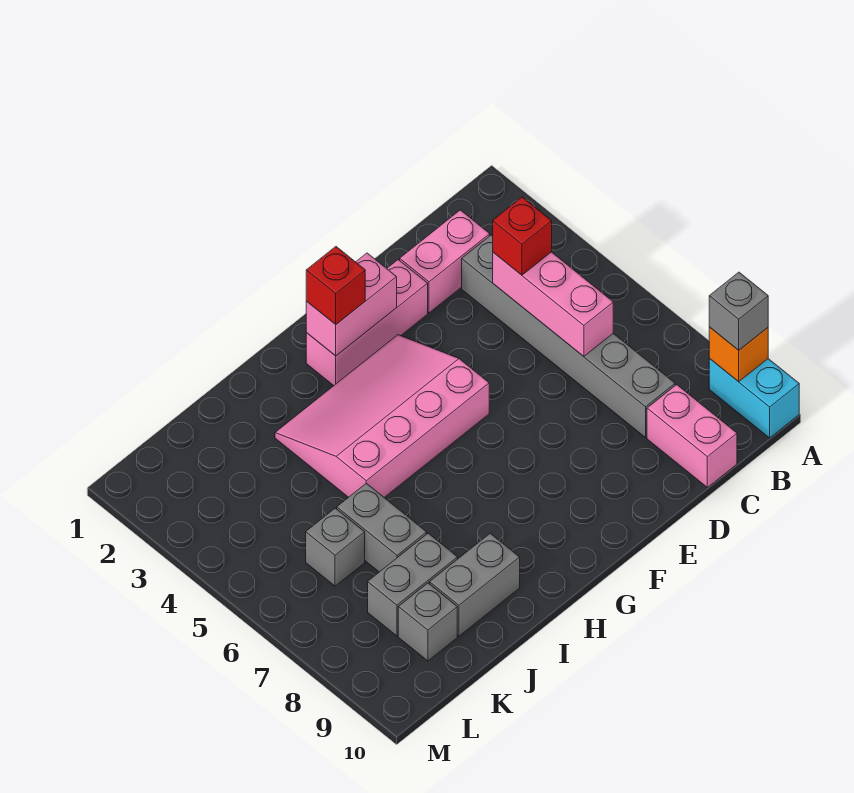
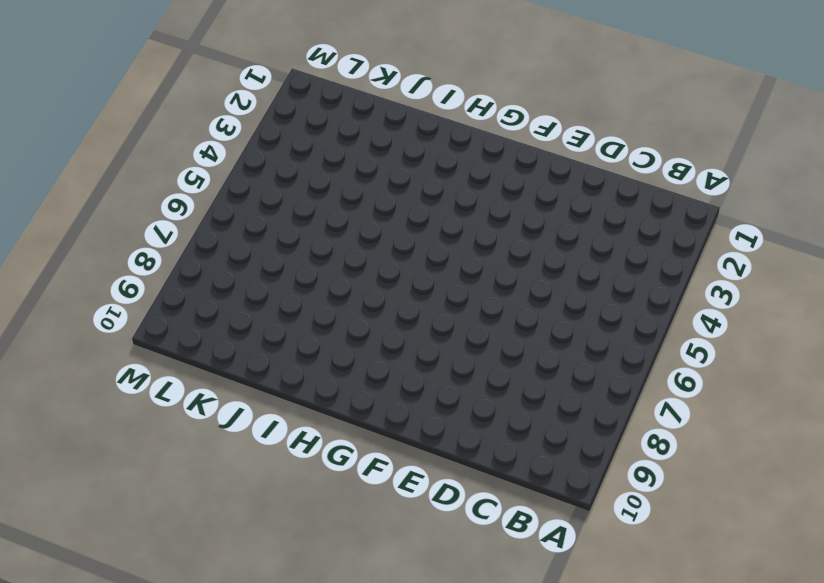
none -> cyan brick A9:A10 level 1
none -> pink brick C2:D2 level 1
none -> grey brick C3:C8 level 1

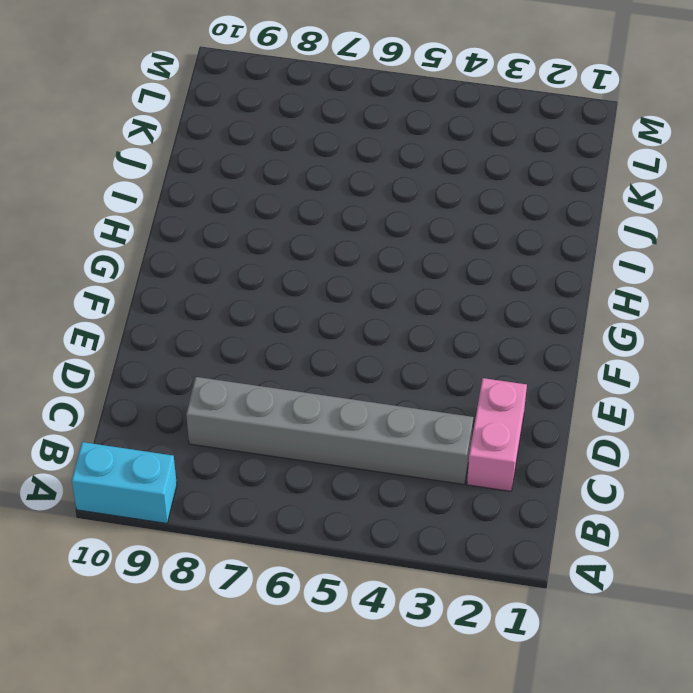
none -> pink brick C9:C10 level 1
none -> pink brick E2:G2 level 1
none -> pink slope F3:I5 level 1 top 5

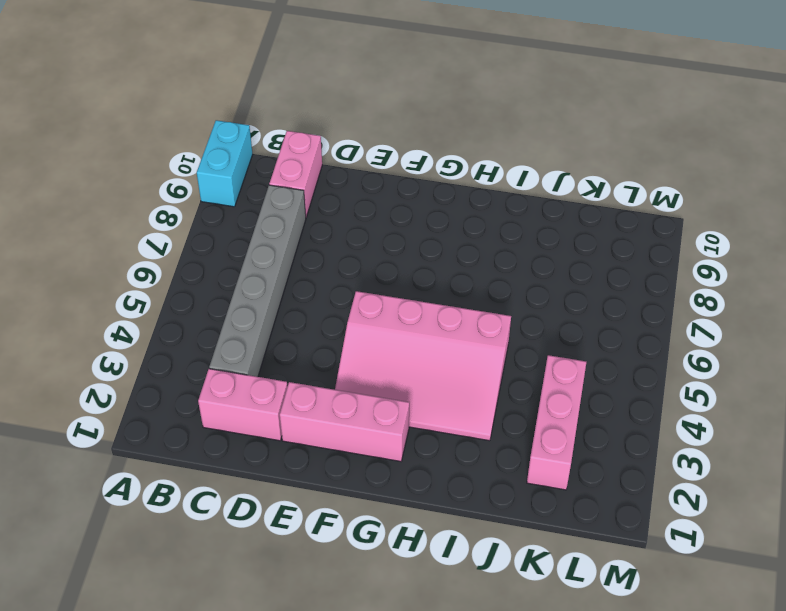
pink brick K2:K4 level 1 -> pink brick C4:C6 level 2
none -> grey brick I9:J9 level 1
none -> grey brick J6:J7 level 1
none -> grey brick J8:K8 level 1

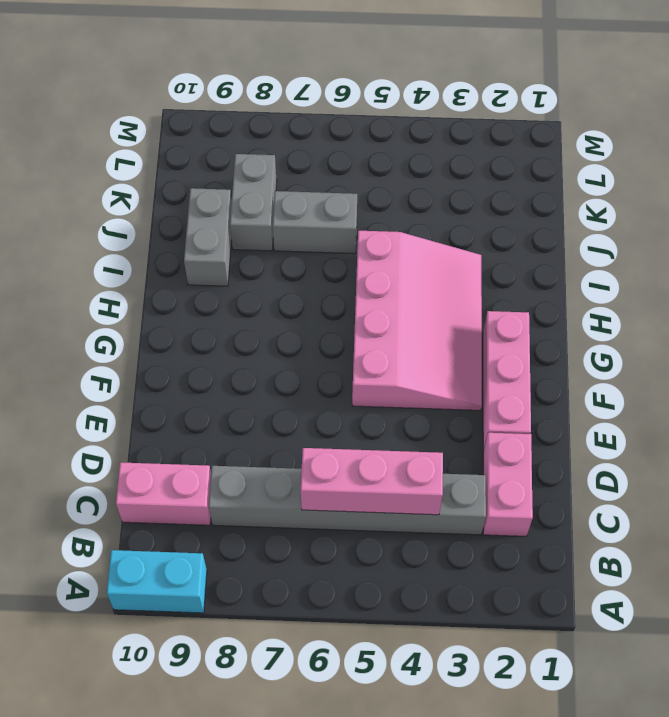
none -> grey brick K6 level 1
none -> grey brick K9 level 1
none -> orange brick A9 level 2

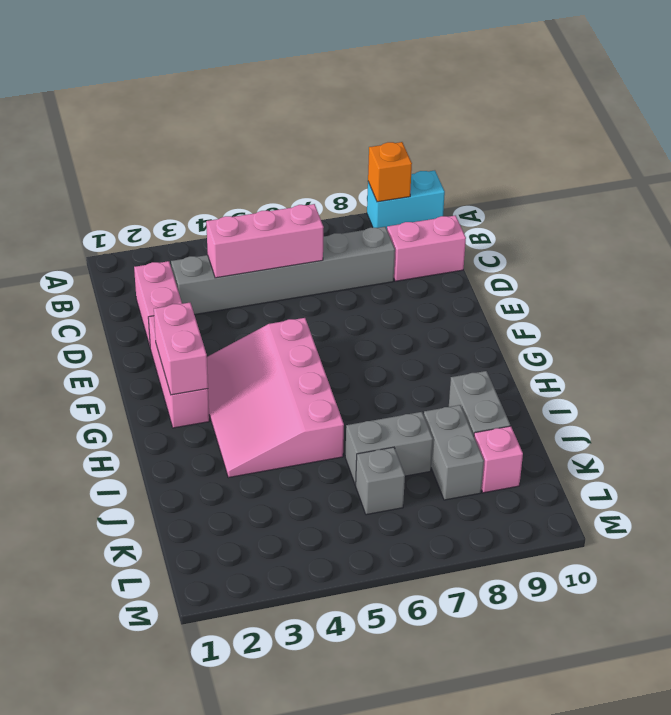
pink brick K9 level 1 -> grey brick K9 level 1
none -> grey brick A9 level 3
none -> red brick C4 level 3
none -> red brick G2 level 3

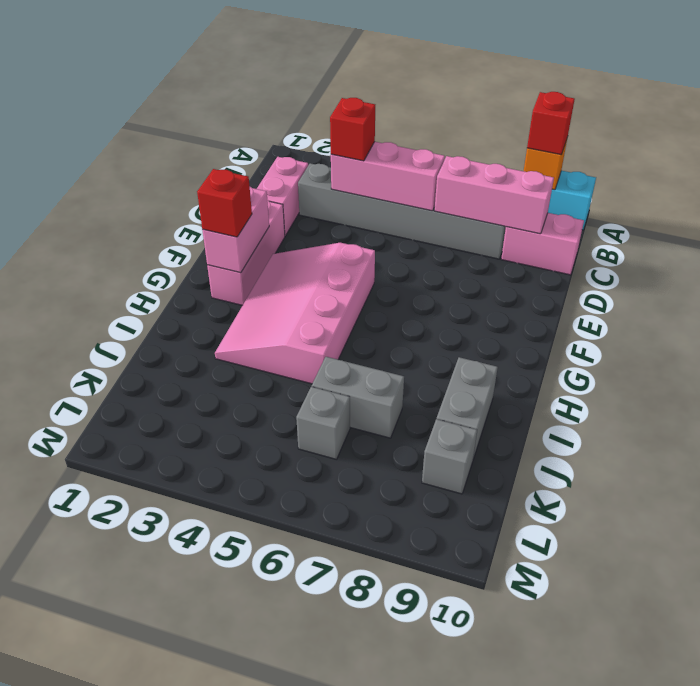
red brick A9 level 3 -> grey brick A9 level 3
pink brick C7:C9 level 2 -> none
none -> grey brick J8:K8 level 1

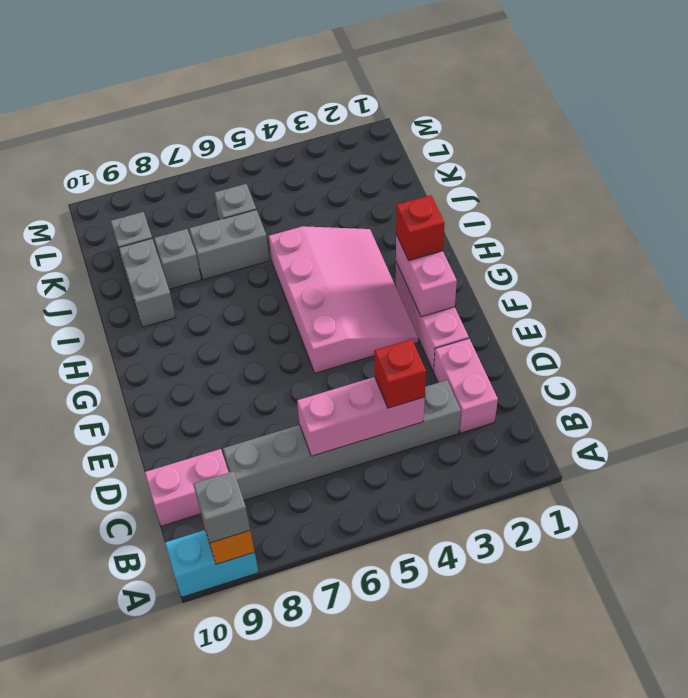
grey brick J8 level 1 -> grey brick J8:K8 level 1

